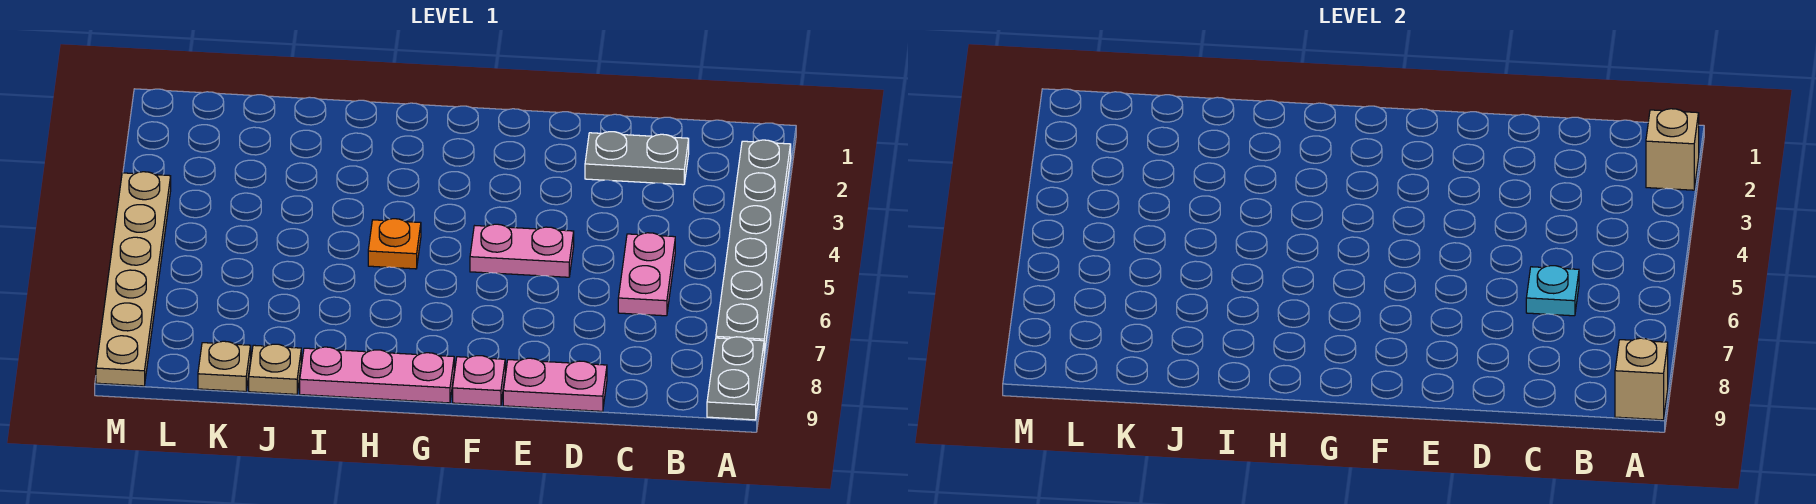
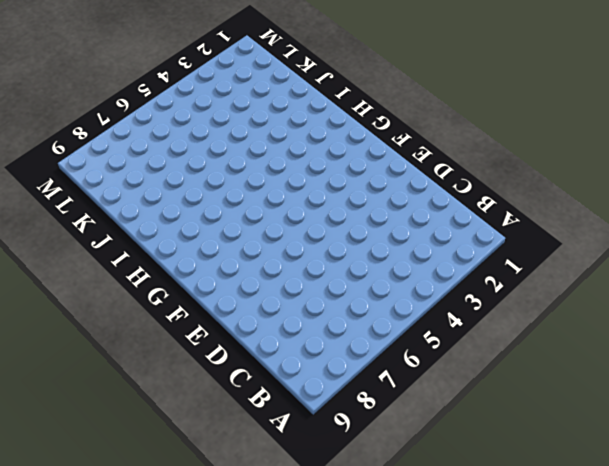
none -> grey plate A2:A7 level 1
none -> grey plate A8:A9 level 1
none -> grey plate C2:D2 level 1

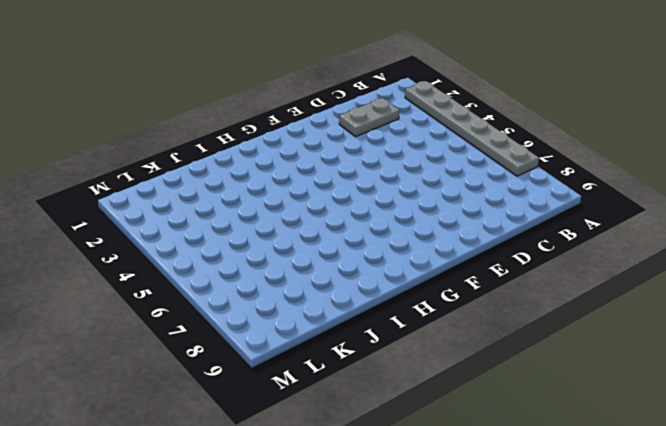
none -> grey plate A8:A9 level 1
none -> pink plate C5:C6 level 1
none -> pink plate D9:E9 level 1

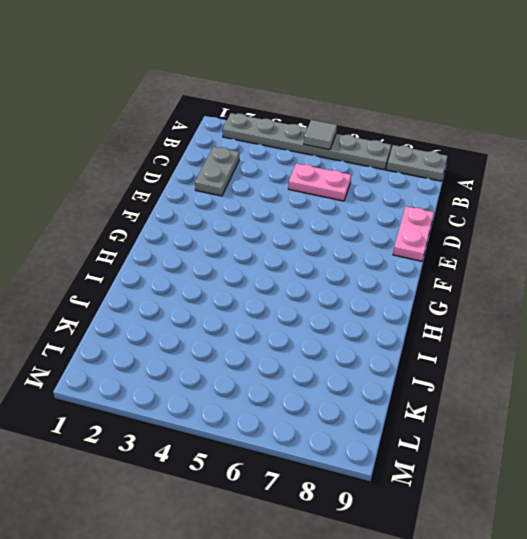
grey tile A5 level 2 -> none
none -> pink plate E5:F5 level 1
none -> pink plate F9 level 1
none -> pink plate G9:I9 level 1

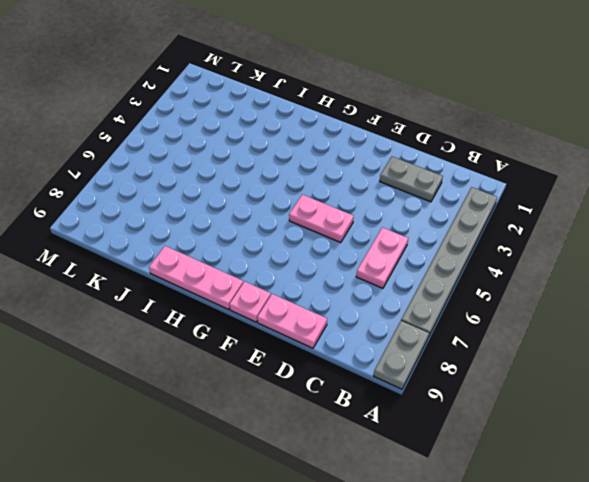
none -> orange plate H5 level 1
none -> tan plate J9 level 1
none -> tan plate K9 level 1

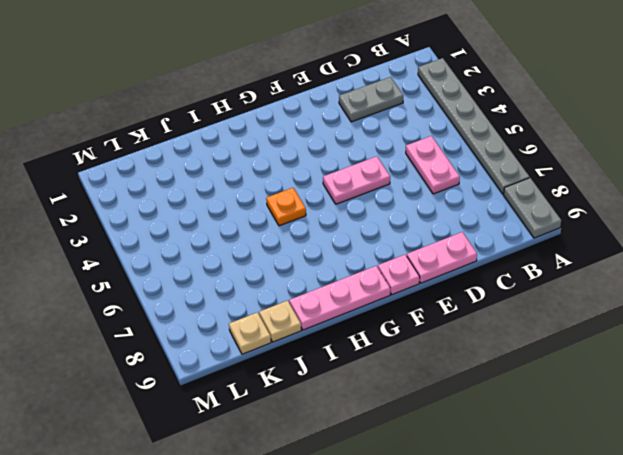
none -> tan plate M4:M9 level 1
none -> tan brick A2 level 2
none -> tan brick A9 level 2

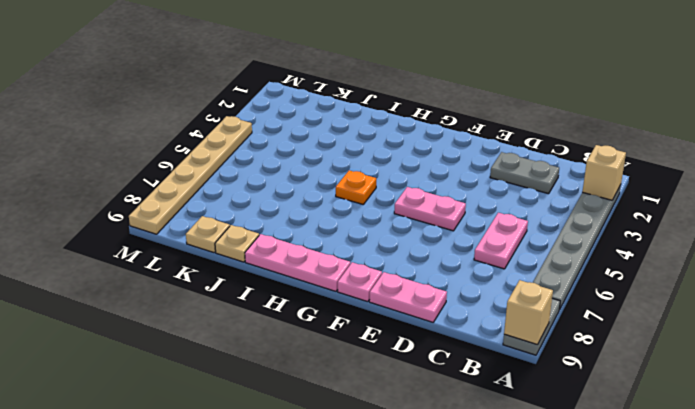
none -> cyan plate C6 level 2

